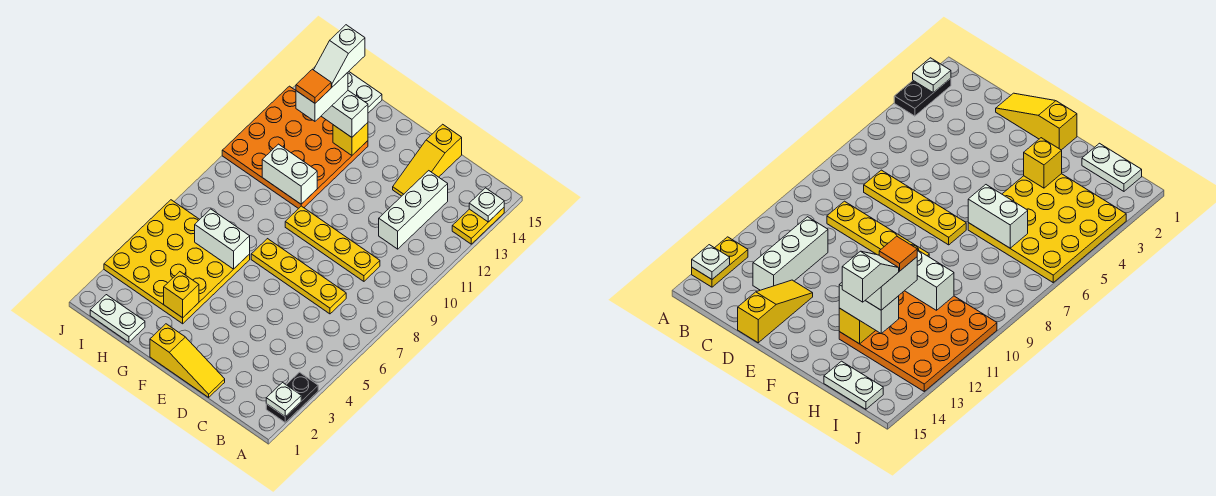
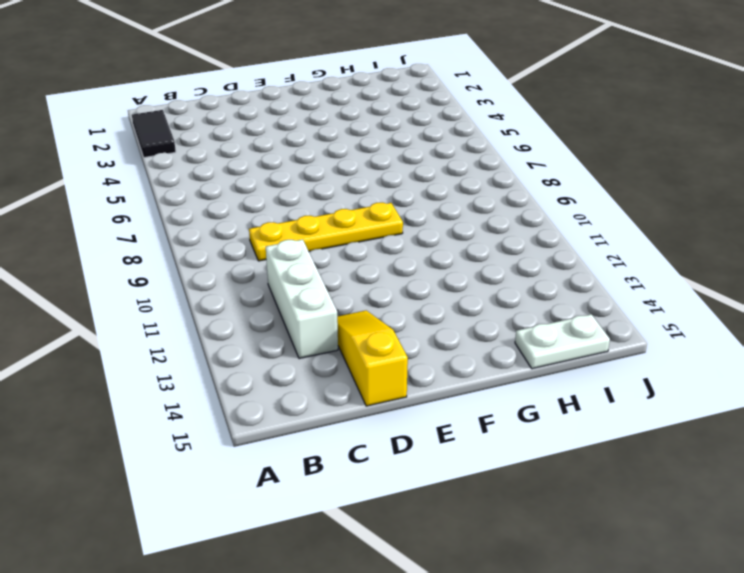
black tile A2:A3 level 1 -> black plate A2:A3 level 1
none -> yellow plate A13:A14 level 1
none -> yellow plate C7:F7 level 1
none -> yellow slope D1:F1 level 1 top F

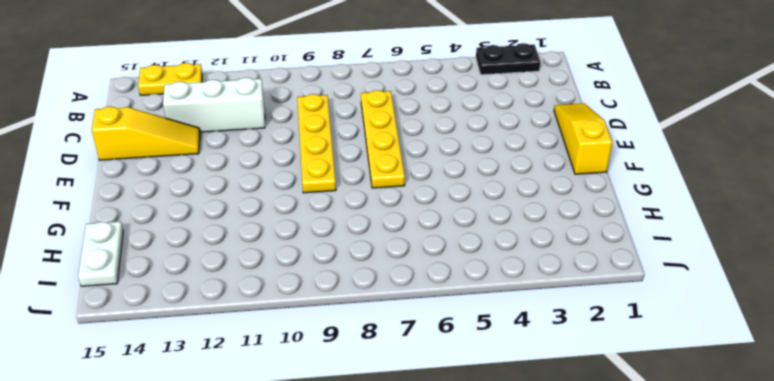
none -> yellow plate G3:J6 level 1
none -> orange plate G10:J13 level 1
none -> white plate H1:I1 level 1

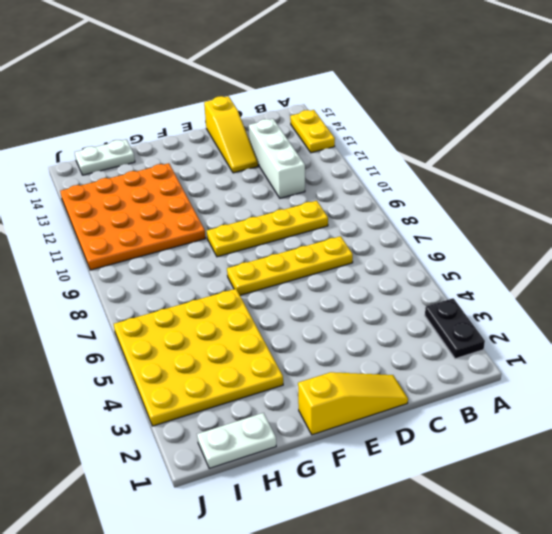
none -> white plate A2 level 2
none -> white plate A14 level 2
none -> yellow brick G3 level 2

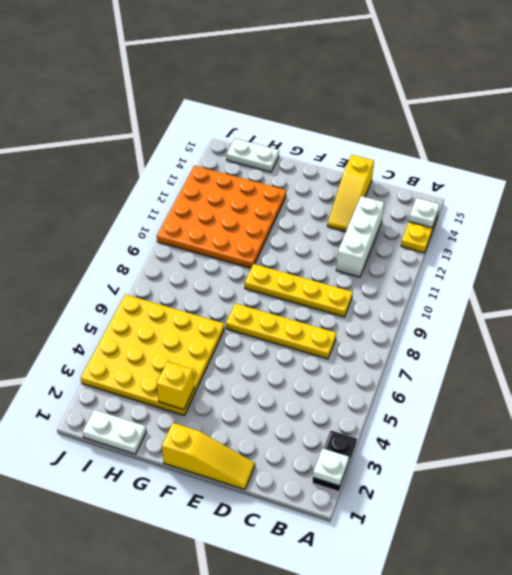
none -> white brick G6:H6 level 2
none -> white brick G10:H10 level 2
none -> yellow brick G13 level 2

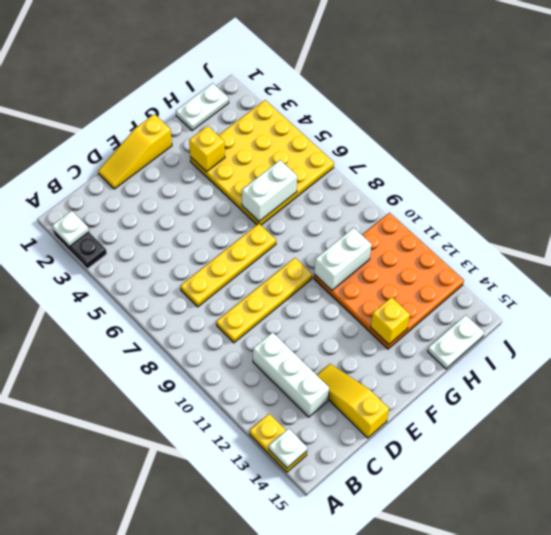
none -> white brick G13:H13 level 3
none -> white brick H12:H13 level 4
none -> orange tile H12 level 5

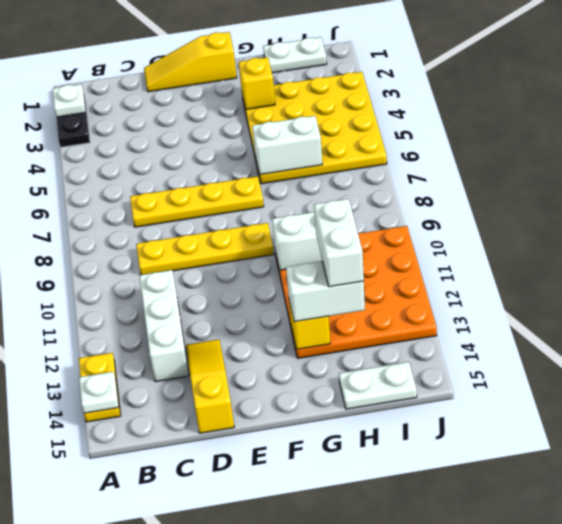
none -> orange tile H12 level 5
none -> white slope H13:H14 level 5 top 14

